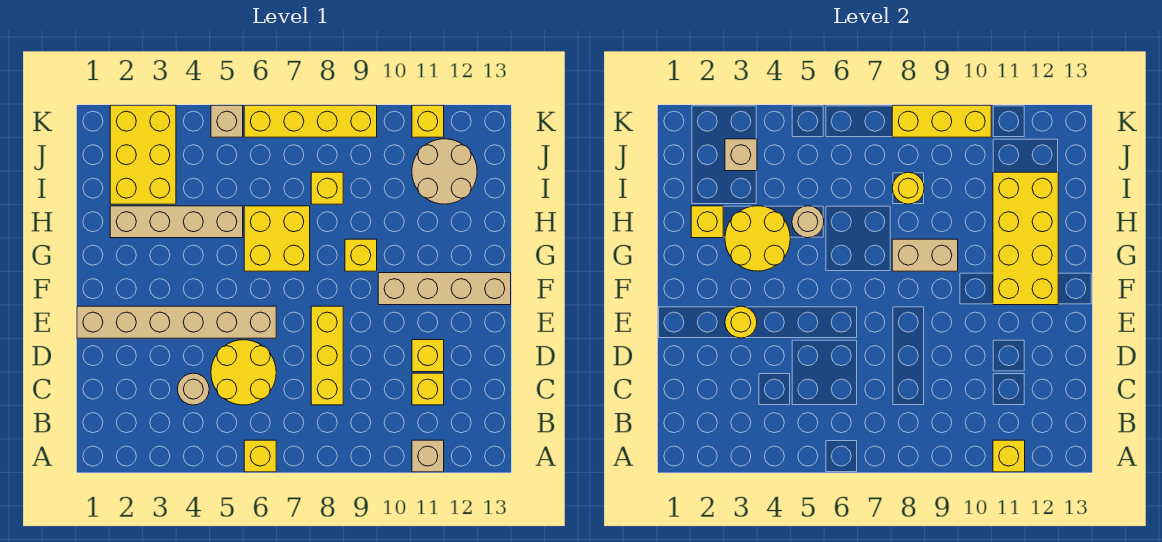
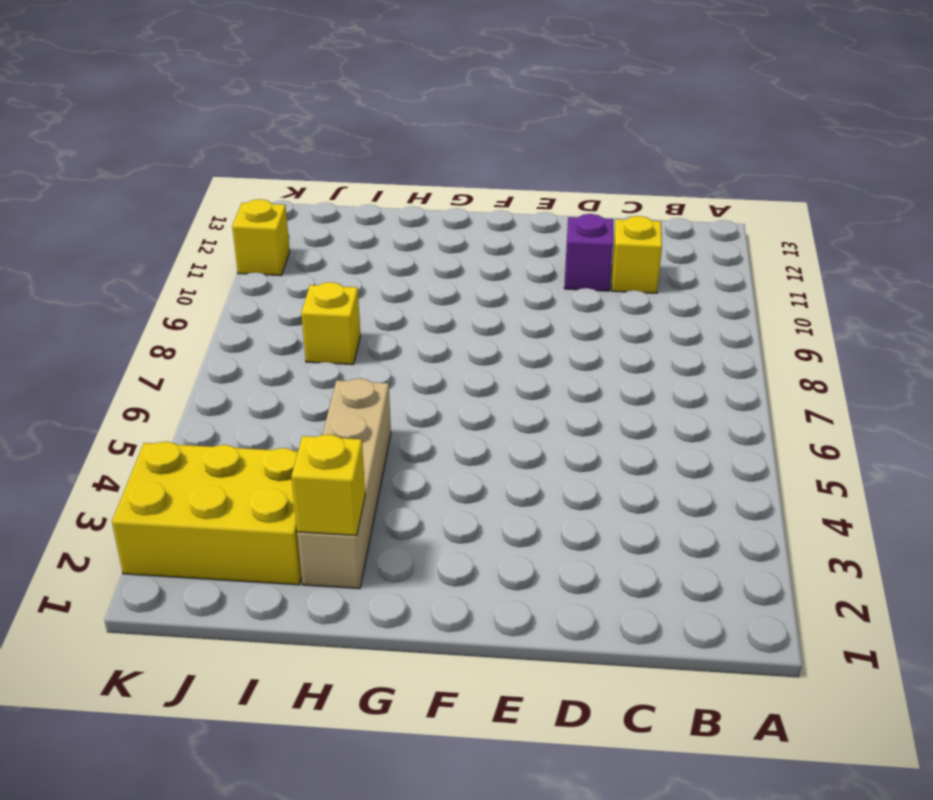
purple brick D11 level 1 -> yellow brick D11 level 1
none -> yellow brick A6 level 1
none -> tan brick A11 level 1
none -> tan round brick C4 level 1

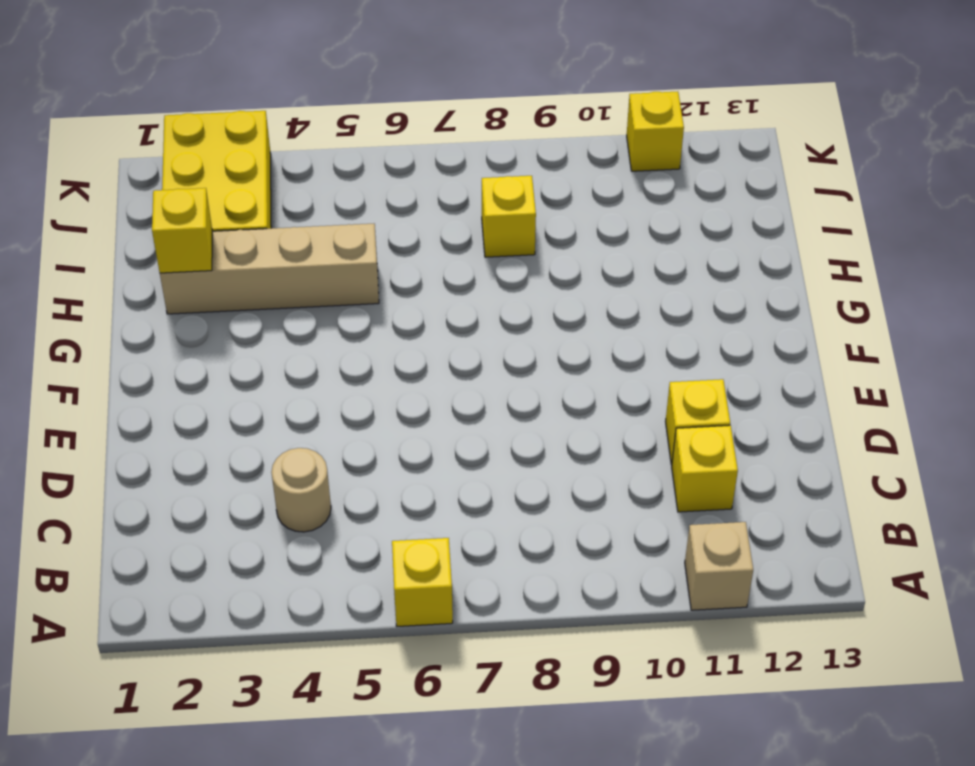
none -> yellow round brick C5:D6 level 1
none -> yellow brick C8:E8 level 1
none -> tan brick E1:E6 level 1

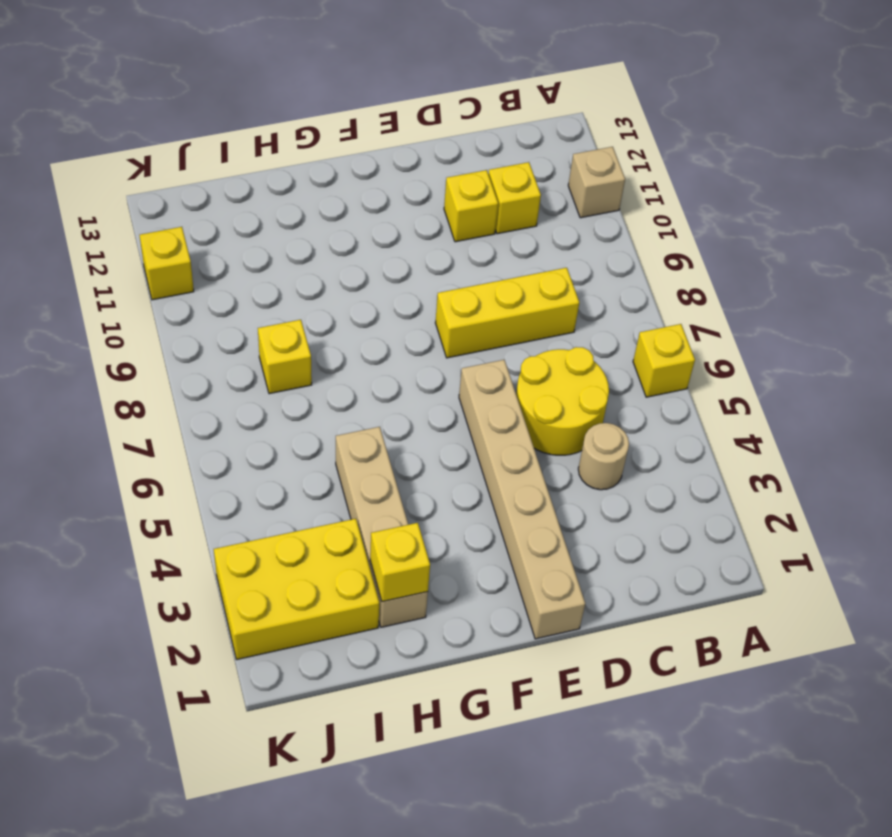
none -> tan brick F10:F13 level 1
none -> yellow brick G6:H7 level 1
none -> yellow brick G9 level 1

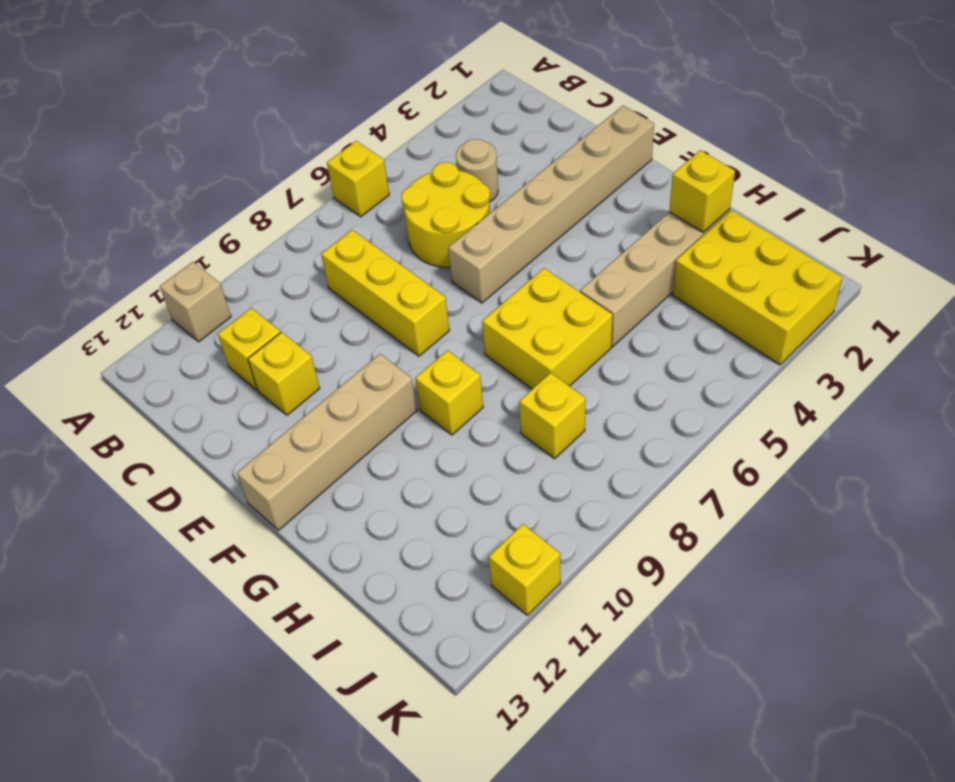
none -> tan round brick I11:J12 level 1
none -> tan brick K5 level 1
none -> yellow brick K6:K9 level 1

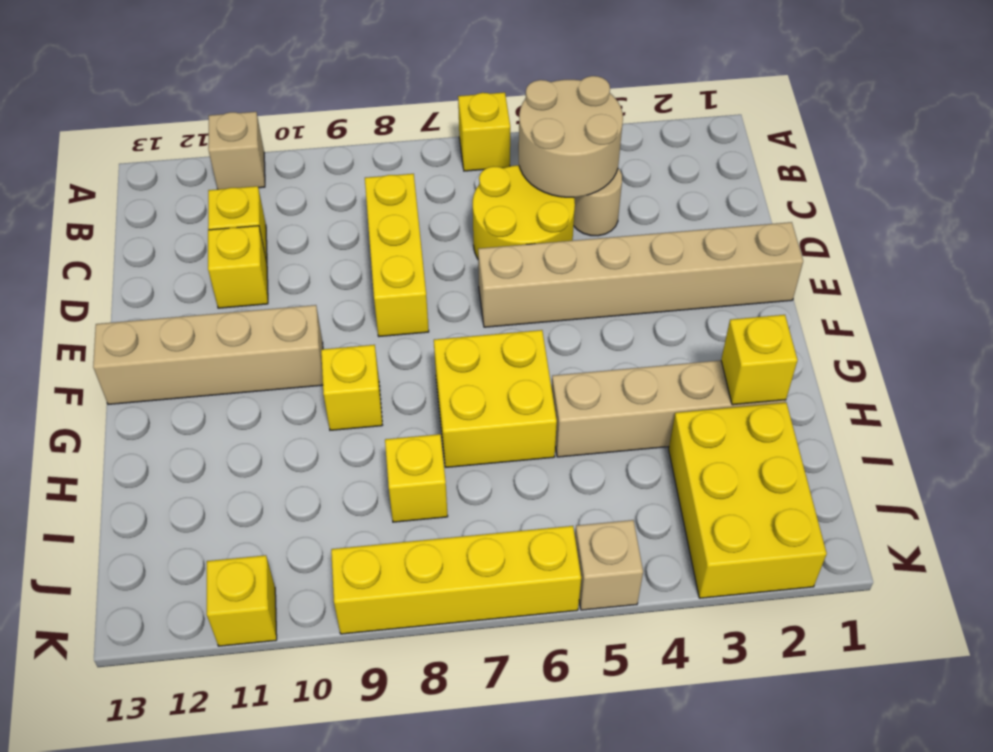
tan round brick B4:C5 level 2 -> tan round brick I11:J12 level 1
none -> yellow brick A11 level 2
none -> yellow round brick E3 level 2
none -> yellow brick F11:I12 level 2

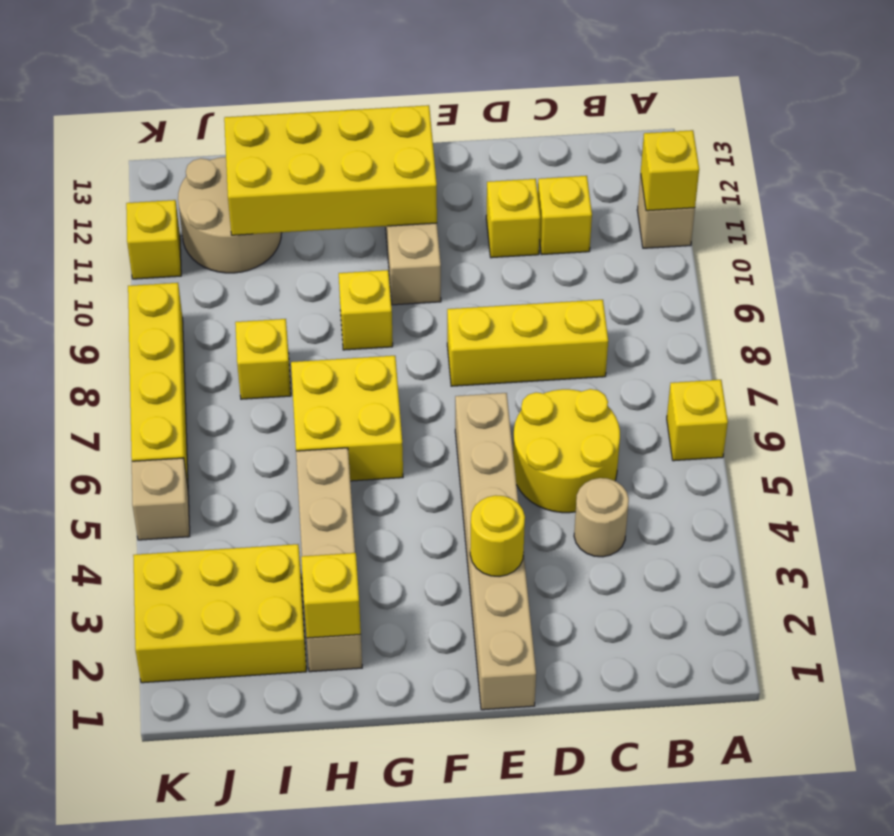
none -> yellow round brick G3:H4 level 2
none -> tan brick G8:G9 level 2
none -> tan round brick H5 level 2

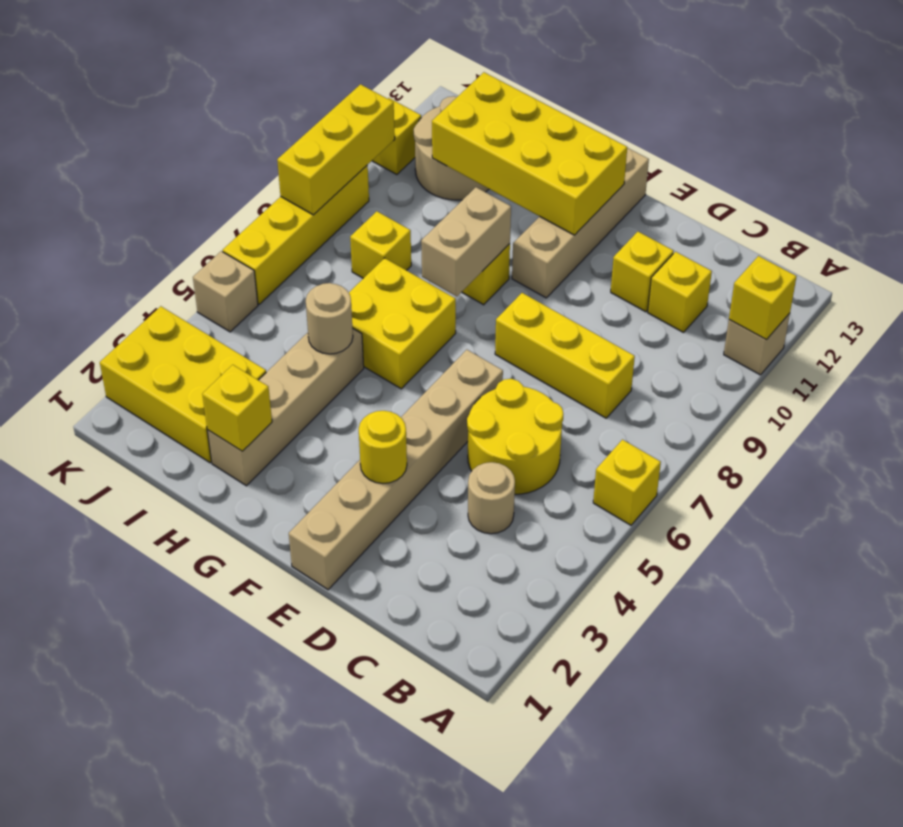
none -> yellow round brick G3:H4 level 2
none -> yellow round brick I8 level 2
none -> tan brick J3 level 2

